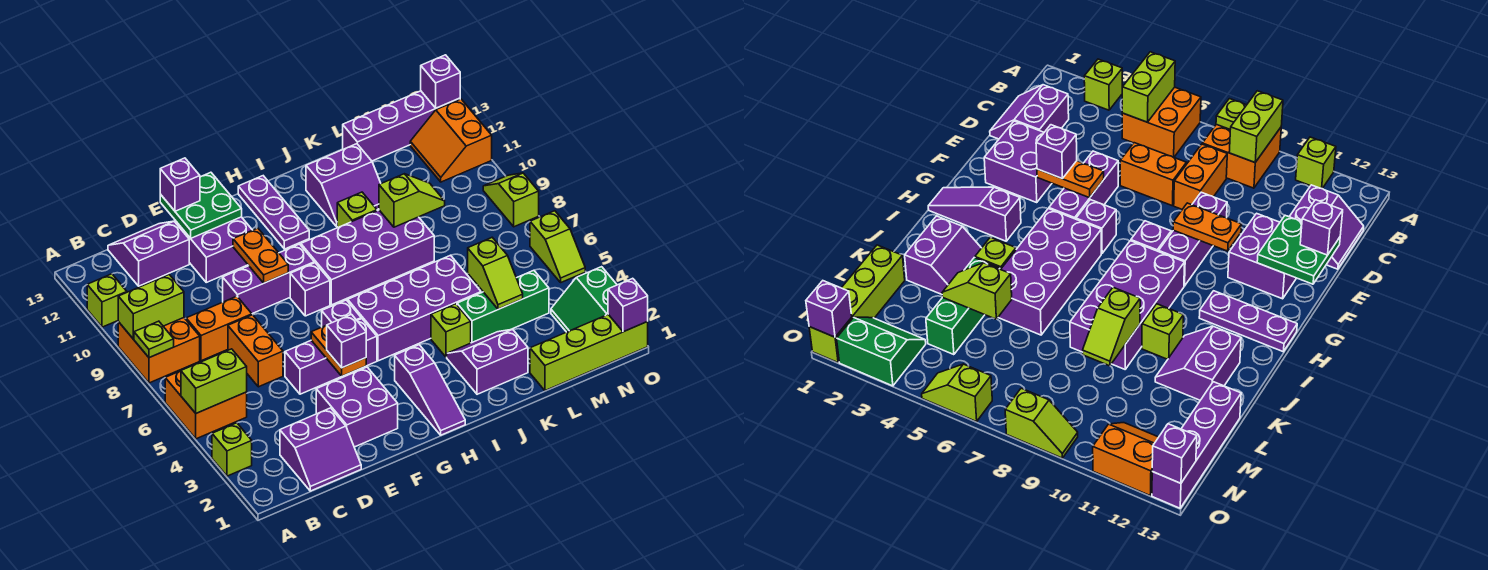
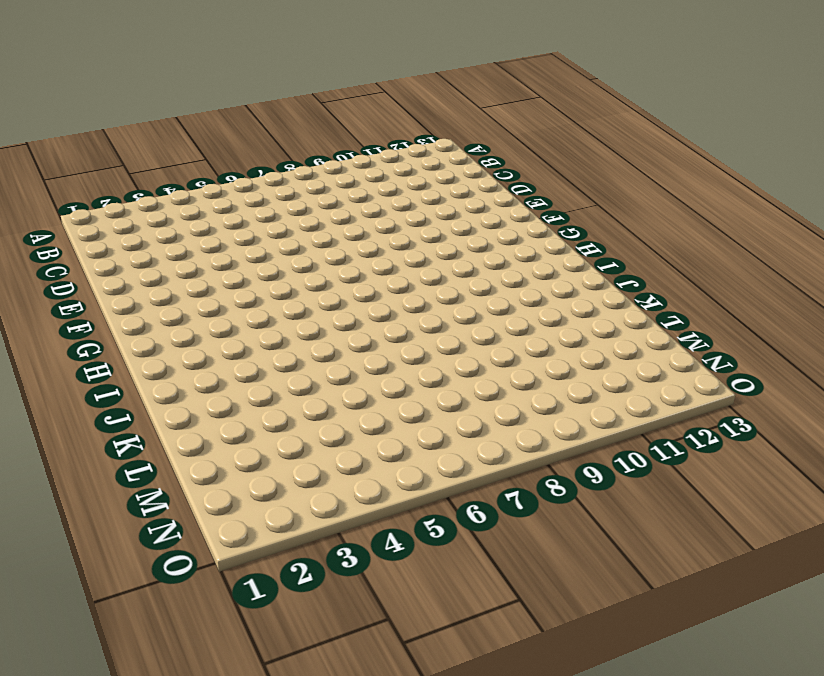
none -> lime brick A3 level 1
none -> orange brick A5:B6 level 1
none -> orange brick A8:B9 level 1
none -> lime brick A11 level 1

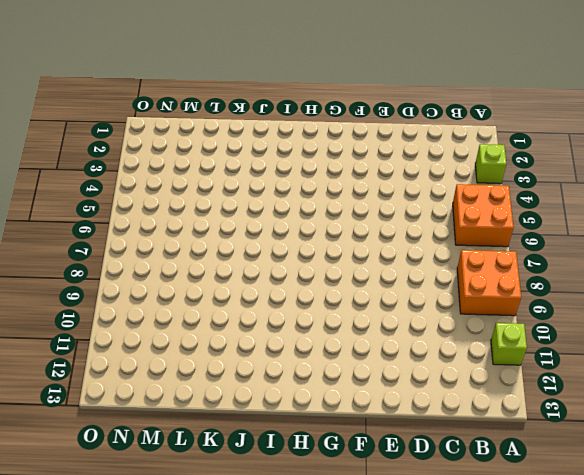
none -> purple slope C1:D2 level 1 top 2
none -> orange brick C8:D8 level 1
none -> purple slope C12:D13 level 1 top 12
none -> orange brick D6:D7 level 1

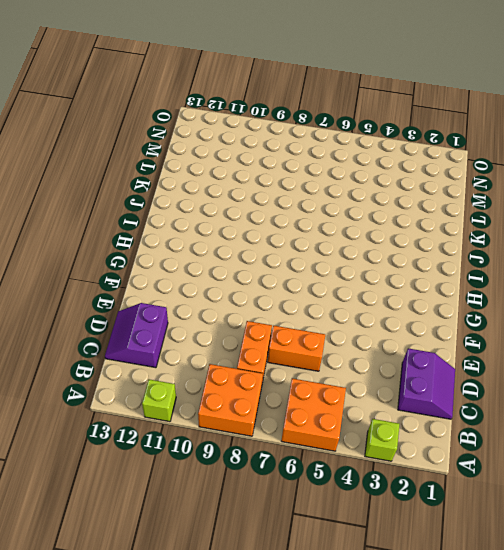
none -> purple brick E2:F3 level 1
none -> purple brick E5:G5 level 1
none -> purple brick E9:G9 level 1
none -> purple brick E11:F12 level 1

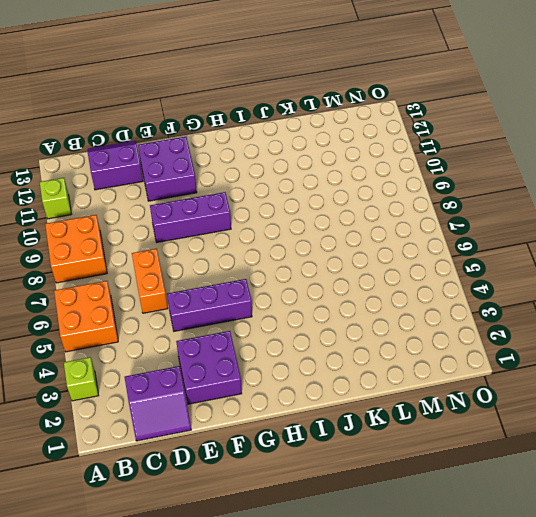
none -> orange brick C8:D8 level 1
none -> purple brick G6 level 1
none -> purple brick G8 level 1
none -> purple slope H1:H3 level 1 top 3

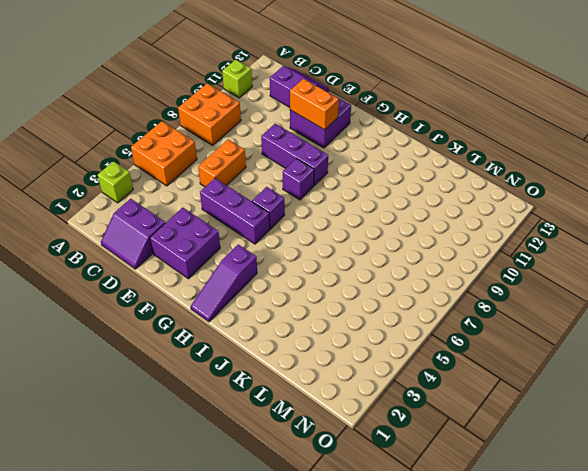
orange brick E11:F11 level 2 -> orange brick C8:D8 level 1
none -> purple brick H5:K6 level 1
none -> purple brick H8:K9 level 1
none -> purple plate H11:H13 level 1
none -> purple slope J2:K3 level 1 top 2

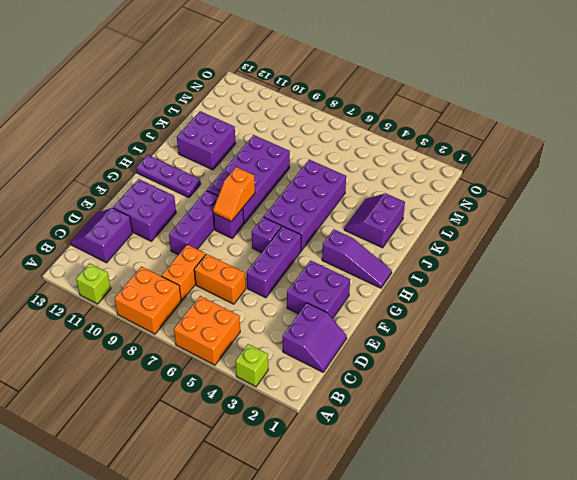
orange slope G8:H8 level 2 top H -> none
purple brick J11:K12 level 1 -> purple slope J11:K12 level 1 top 12
none -> lime brick J4 level 1
none -> lime brick J10 level 1
none -> green brick K4:M4 level 1
none -> lime brick L1:O1 level 1

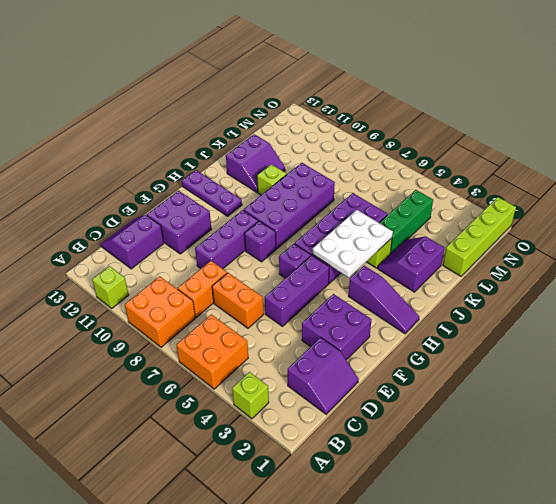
white plate H4:J5 level 2 -> none
none -> purple brick L13:O13 level 1
none -> green slope N2:O3 level 1 top O
none -> orange slope N11:O12 level 1 top O
none -> lime slope O5:O6 level 1 top 6

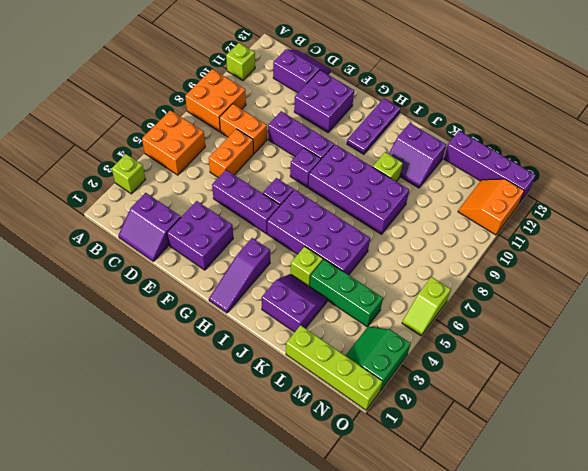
none -> lime slope O8:O9 level 1 top 8
none -> lime brick A5:B5 level 2
none -> lime plate A8 level 2
none -> lime brick A9:B9 level 2

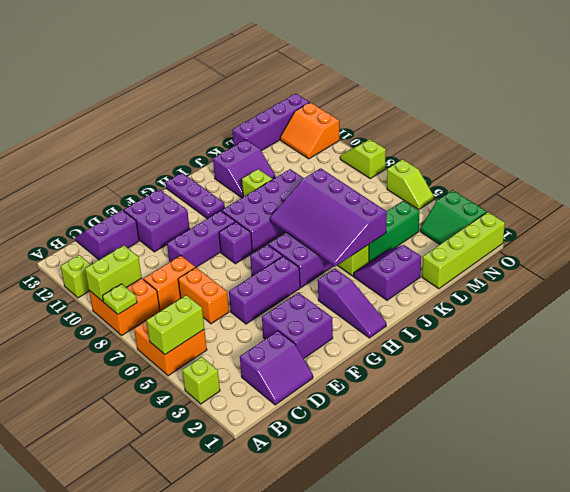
purple slope I4:K7 level 2 top K -> none
none -> green plate E12:F13 level 2
none -> orange plate F4:F5 level 2
none -> orange plate F9:F10 level 2
none -> lime slope K9:L9 level 2 top K

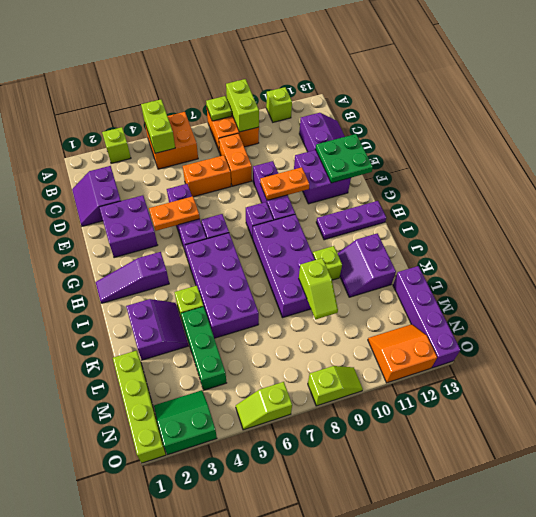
none -> lime slope L4:L5 level 2 top 5
none -> purple brick O1 level 2
none -> purple brick O13 level 2
none -> purple brick E13 level 3

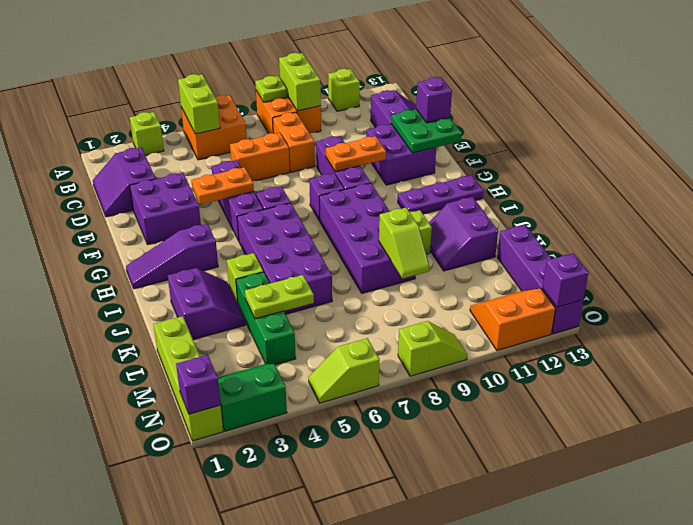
lime plate L4:L5 level 2 -> lime slope L4:L5 level 2 top 5
none -> purple brick F4 level 3

